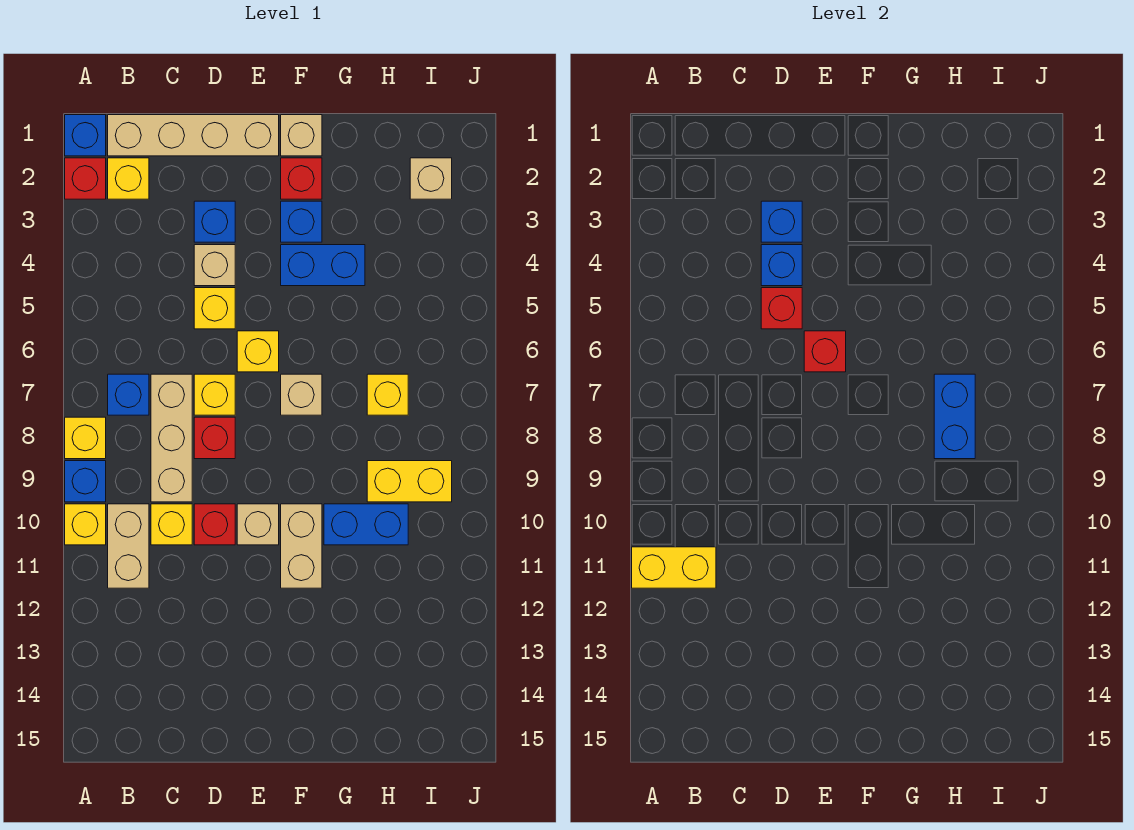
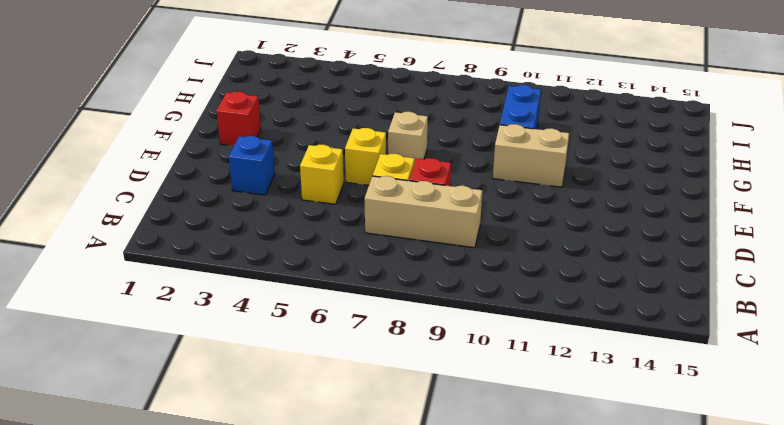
none -> blue brick A1 level 1
none -> red brick A2 level 1
none -> yellow brick A8 level 1
none -> blue brick A9 level 1

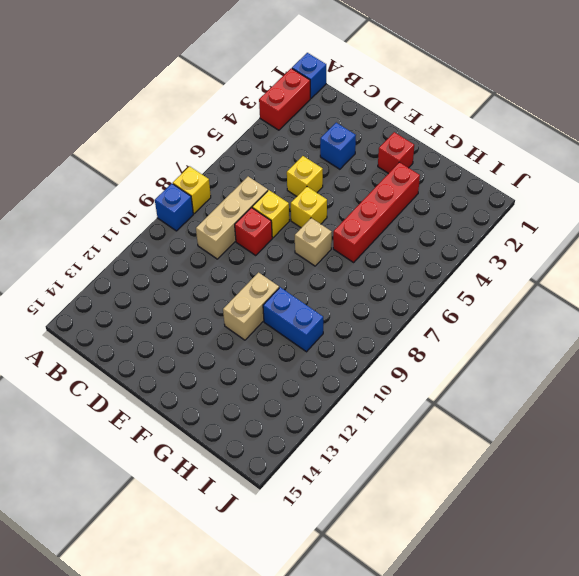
red brick A2:A3 level 1 -> red brick A2 level 1
red brick G3:G6 level 1 -> blue brick F4:G4 level 1
none -> yellow brick A10 level 1
none -> tan brick B1:E1 level 1
none -> yellow brick B2 level 1
none -> blue brick B7 level 1

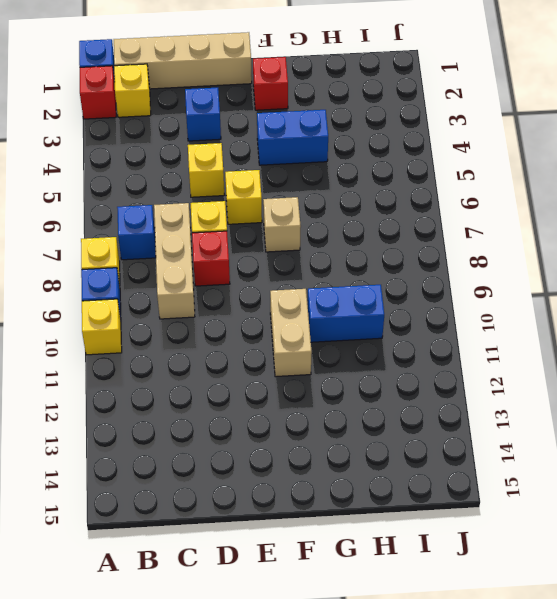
none -> tan brick B10:B11 level 1
none -> yellow brick C10 level 1
none -> tan brick D4 level 1
none -> red brick D10 level 1

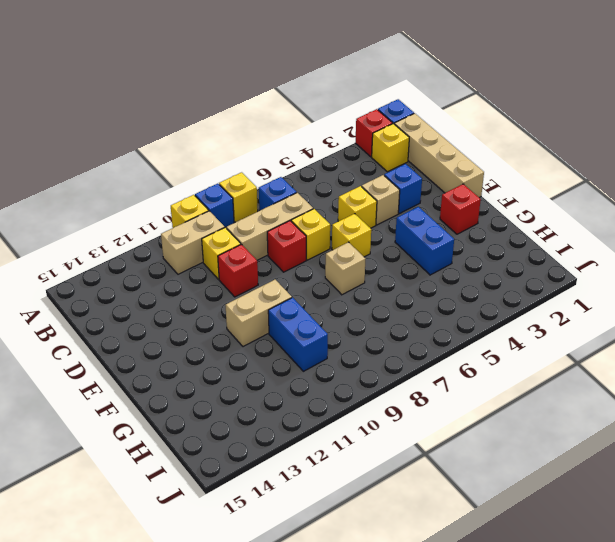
none -> tan brick E10 level 1
none -> tan brick F1 level 1
none -> blue brick F3 level 1
none -> yellow brick H7 level 1

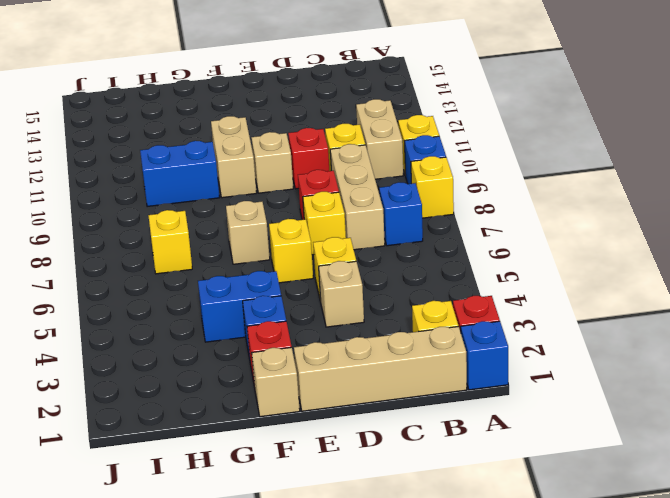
none -> blue brick D3 level 1
none -> yellow brick H9:I9 level 1
none -> tan brick I2 level 1
none -> yellow brick A11:B11 level 2

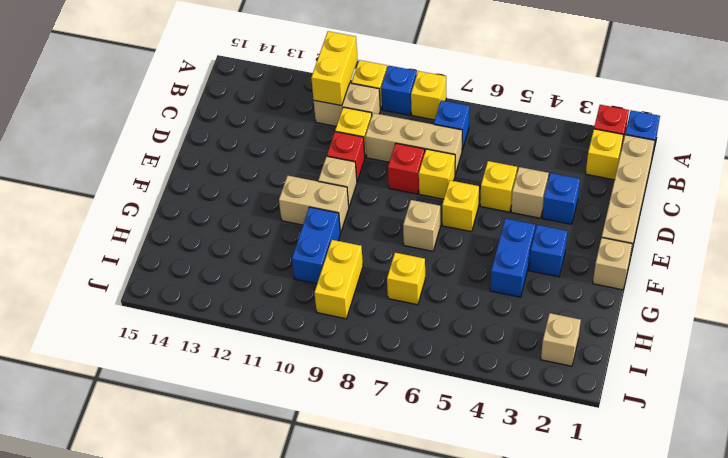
none -> red brick F2 level 1
none -> blue brick D3 level 2
none -> blue brick D4 level 2
none -> red brick D5 level 2

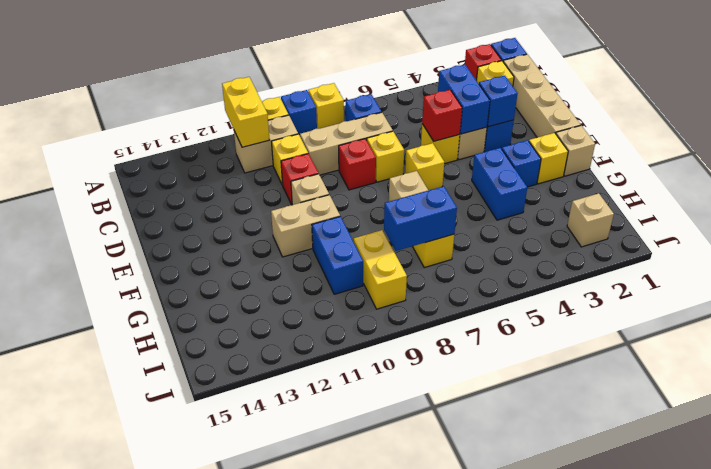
blue brick C4:D4 level 2 -> blue brick D4 level 2
yellow brick F2 level 1 -> red brick F2 level 1
none -> red brick E6 level 2

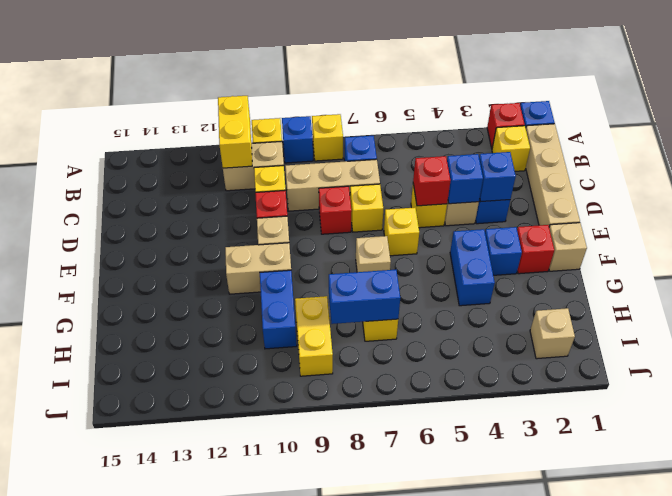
none -> red brick E6 level 2

